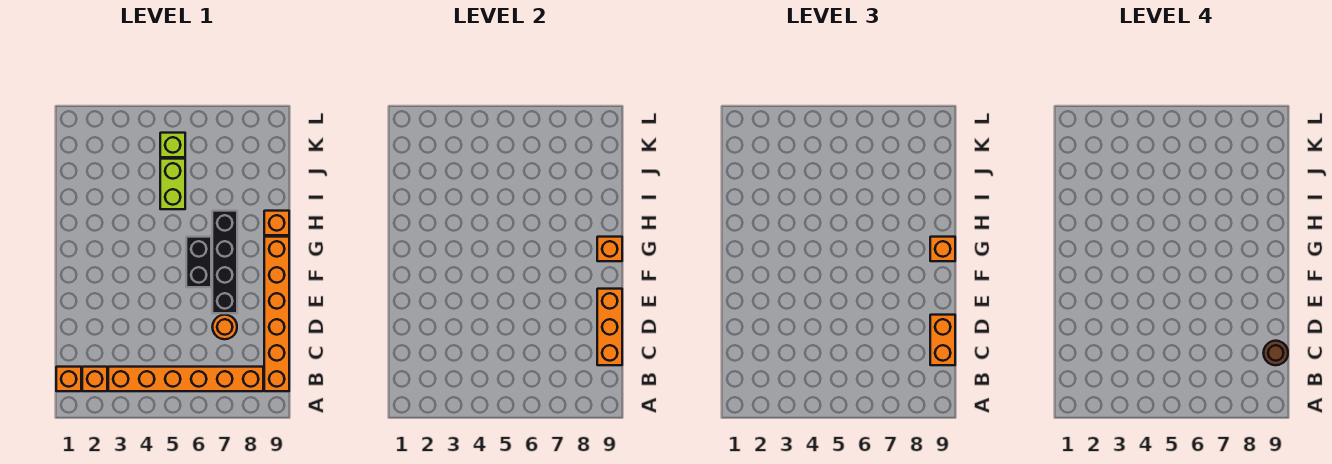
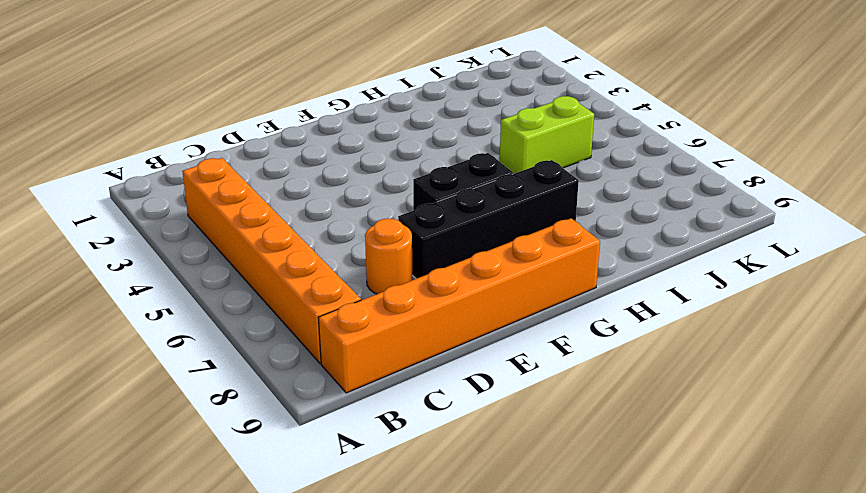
none -> orange brick B1 level 1
none -> orange brick B2 level 1
none -> orange brick H9 level 1

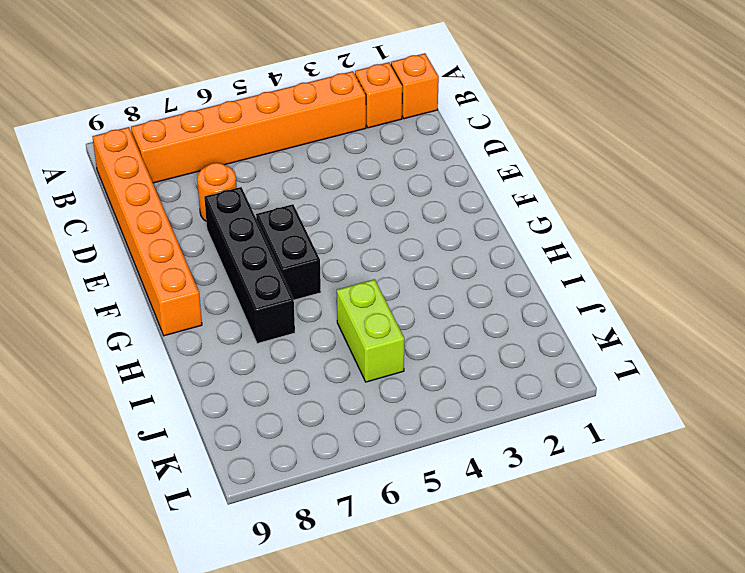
none -> orange brick H9 level 1
none -> lime brick K5 level 1
none -> orange brick C9:E9 level 2

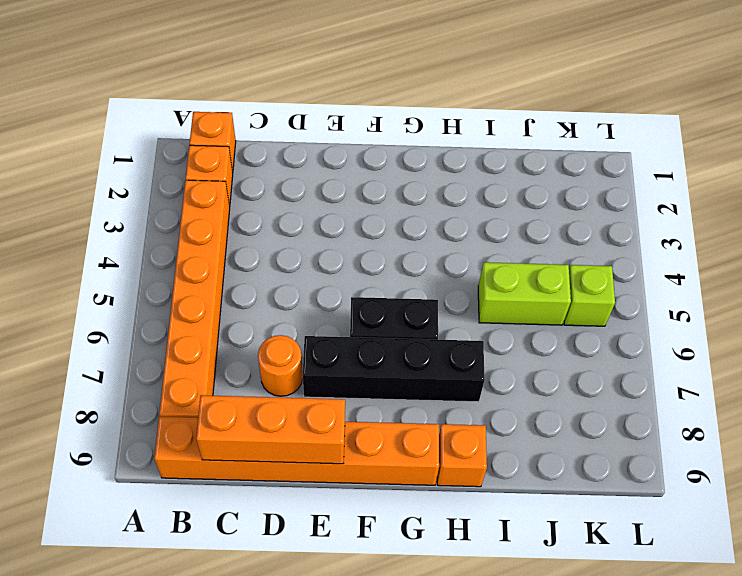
none -> orange brick G9 level 2
none -> orange brick C9:D9 level 3
none -> orange brick G9 level 3

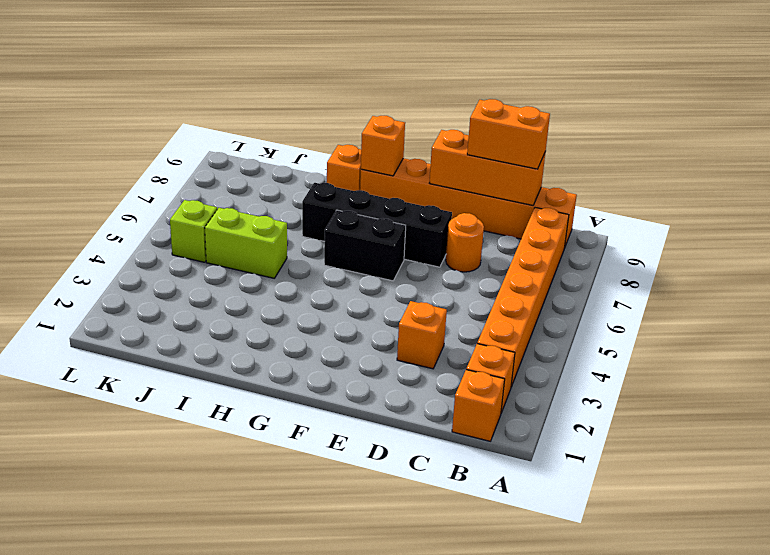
orange brick D3 level 1 -> orange brick G9 level 3
none -> brown round brick C9 level 4

